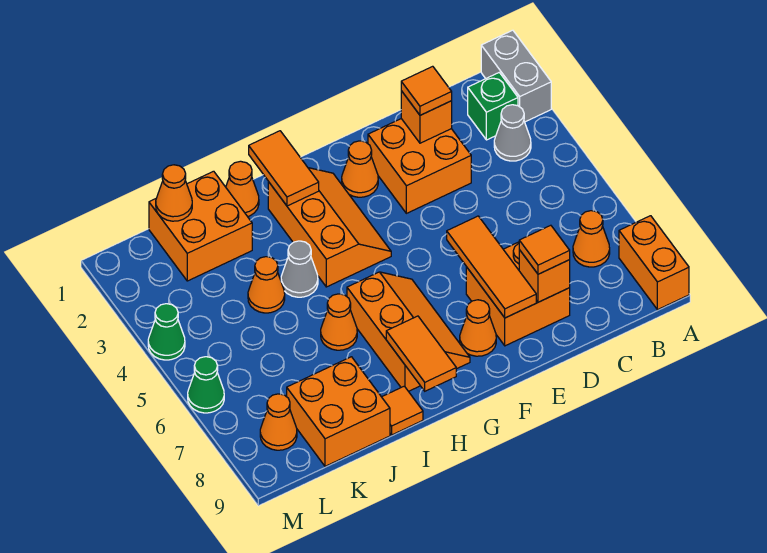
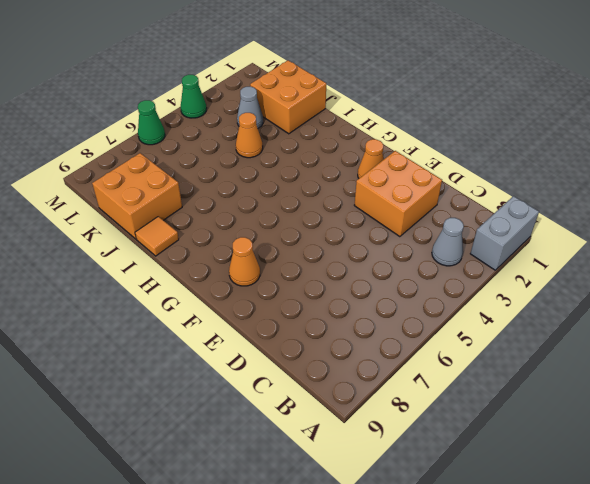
grey cone K3 level 1 -> grey cone I4 level 1
none -> orange brick A8:A9 level 1
none -> green brick B2 level 1
none -> orange cone B7 level 1

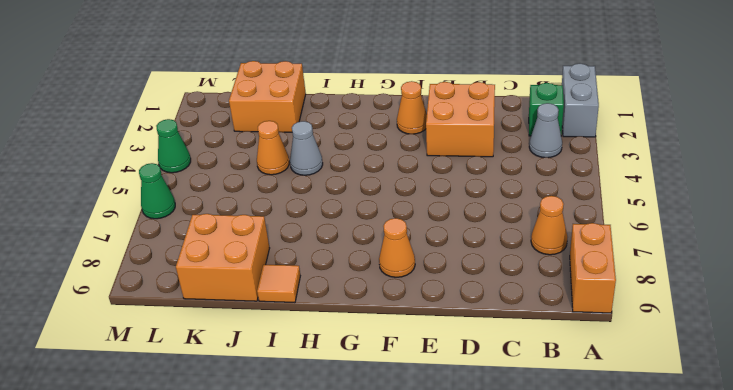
none -> orange brick D7:E8 level 1
none -> orange slope G2:H4 level 1 top H
none -> orange slope G6:H8 level 1 top H

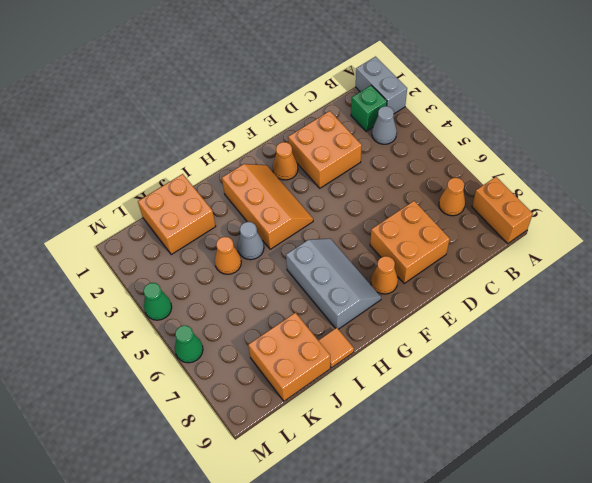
grey slope G6:H8 level 1 top H -> orange slope G6:H8 level 1 top H
none -> orange cone I1 level 1
none -> orange cone I6 level 1
none -> orange cone L8 level 1

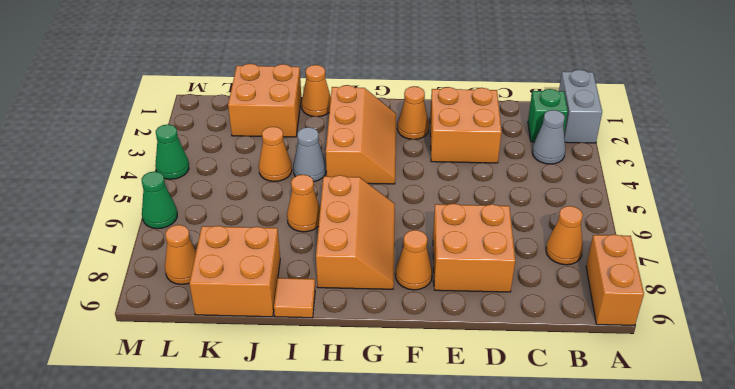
none -> orange brick D2 level 2
none -> orange brick D8 level 2
none -> orange tile E6:E8 level 2

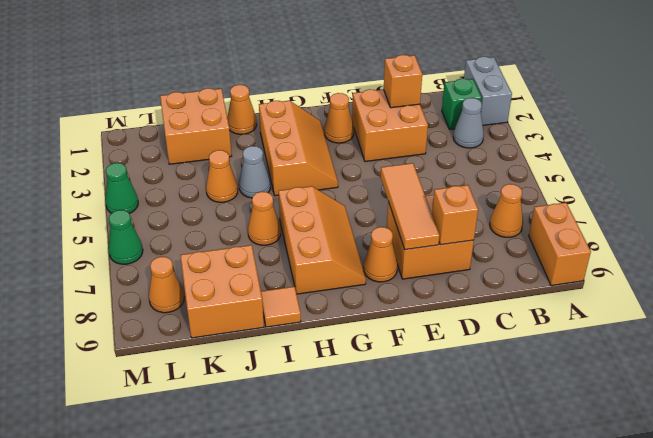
none -> orange tile H1:H2 level 2
none -> orange tile H8:H9 level 2
none -> orange cone K1 level 2

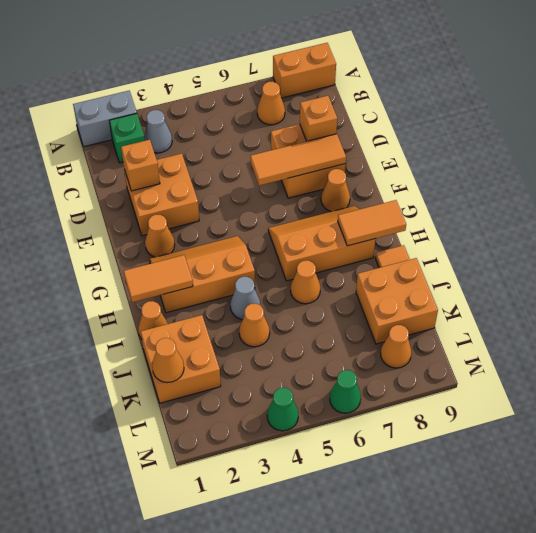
none -> orange tile D2 level 3
none -> orange tile D8 level 3

